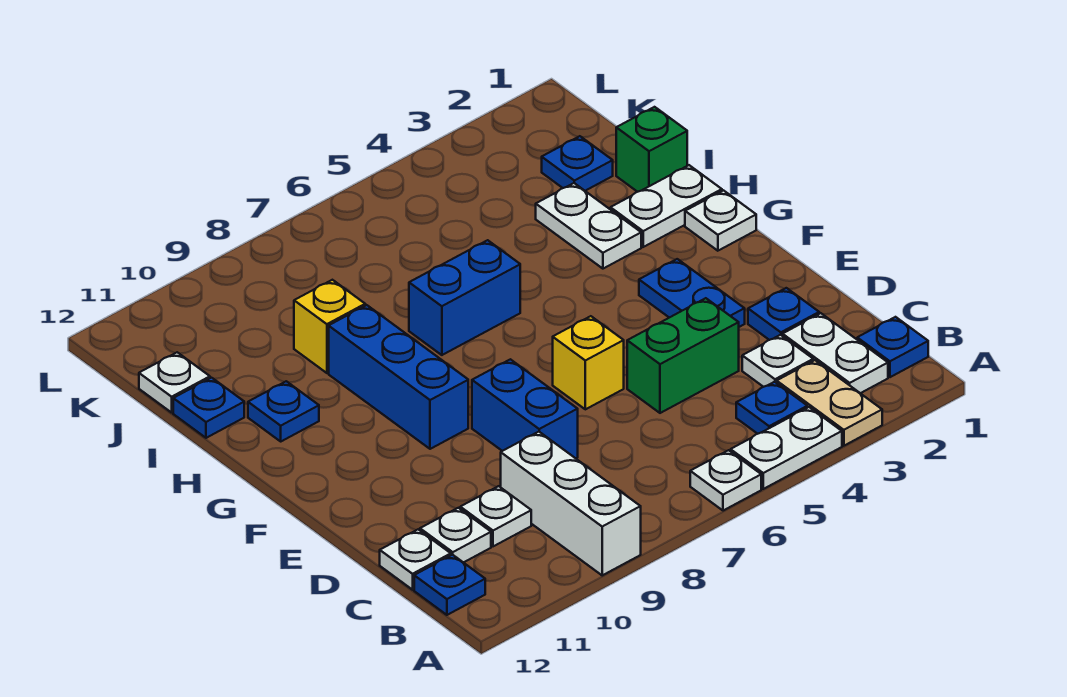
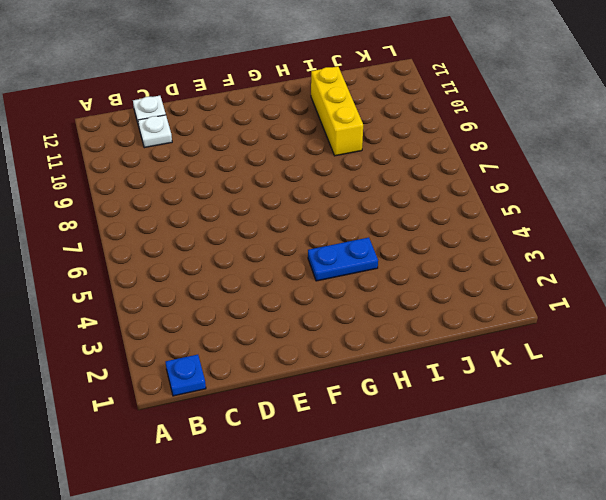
blue plate G4:H4 level 1 -> blue plate E3:F3 level 1
yellow brick I9:I11 level 1 -> yellow brick I9 level 1
none -> tan plate A3:B3 level 1
none -> white plate A4:A5 level 1
none -> white plate A6 level 1

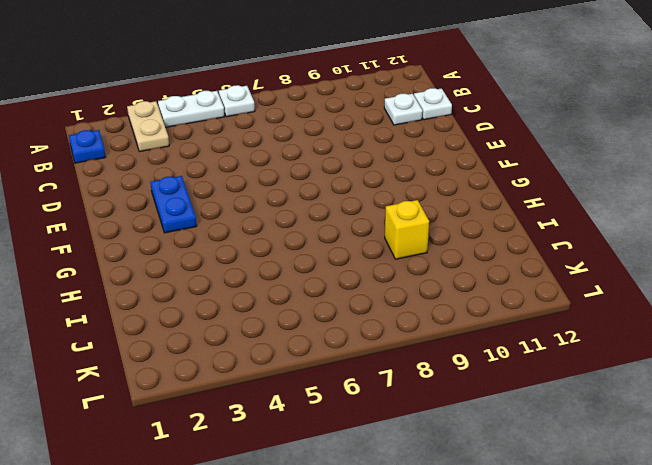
none -> white brick A9:C9 level 1
none -> white plate B2:C2 level 1
none -> blue plate B4 level 1

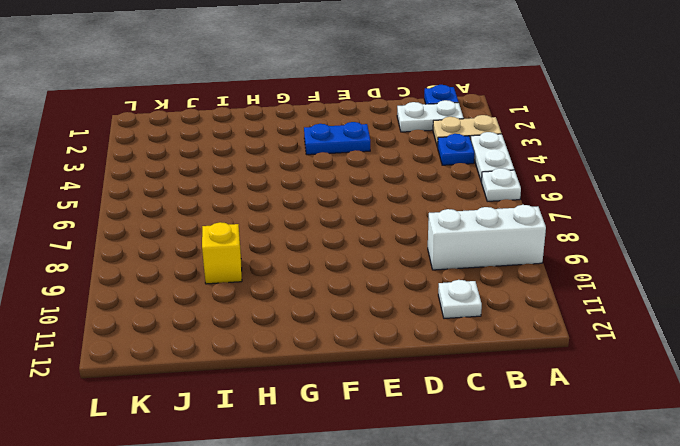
none -> blue plate B12 level 1
none -> white plate C3 level 1
none -> white plate C10 level 1

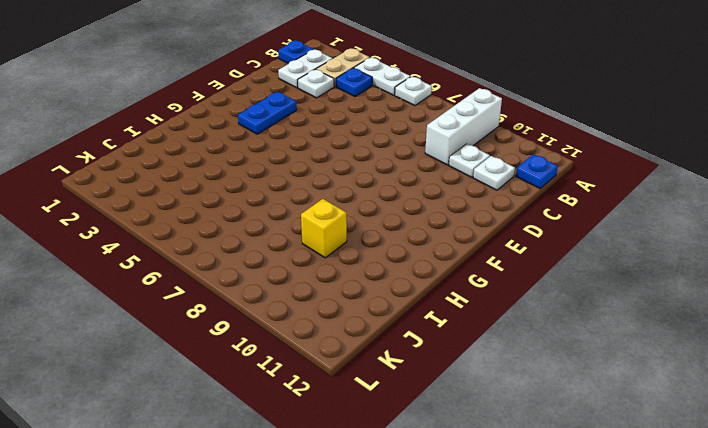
none -> white plate C12 level 1
none -> blue plate D2 level 1
none -> green brick D4:D5 level 1

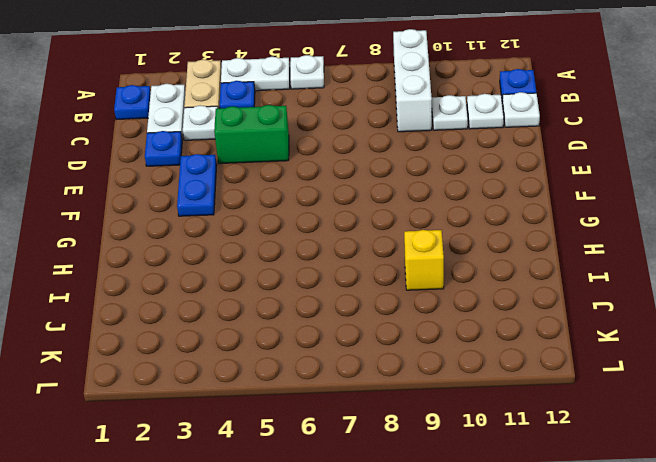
none -> blue brick D8:E8 level 1
none -> yellow brick E6 level 1
none -> blue brick F9:H9 level 1

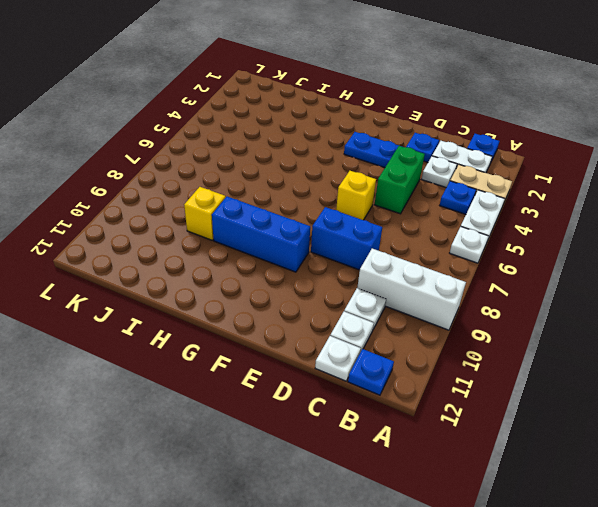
none -> white plate G1 level 1
none -> white plate H1:H2 level 1
none -> white plate H3:I3 level 1

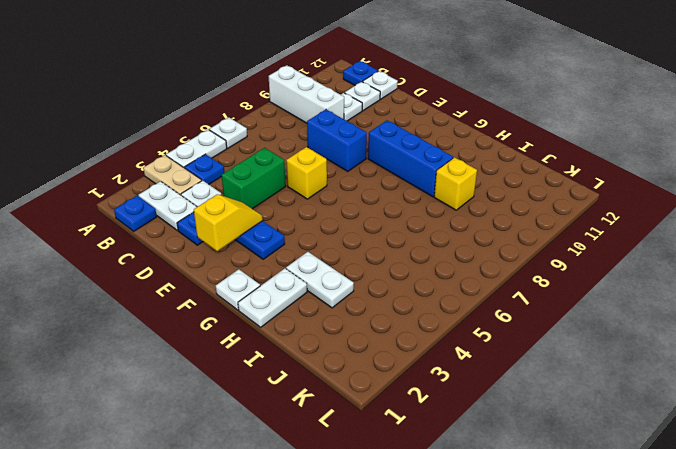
yellow slope E2:E3 level 2 top 2 -> none
none -> blue brick H6:H7 level 1
none -> blue plate H11 level 1
none -> green brick I1 level 1

